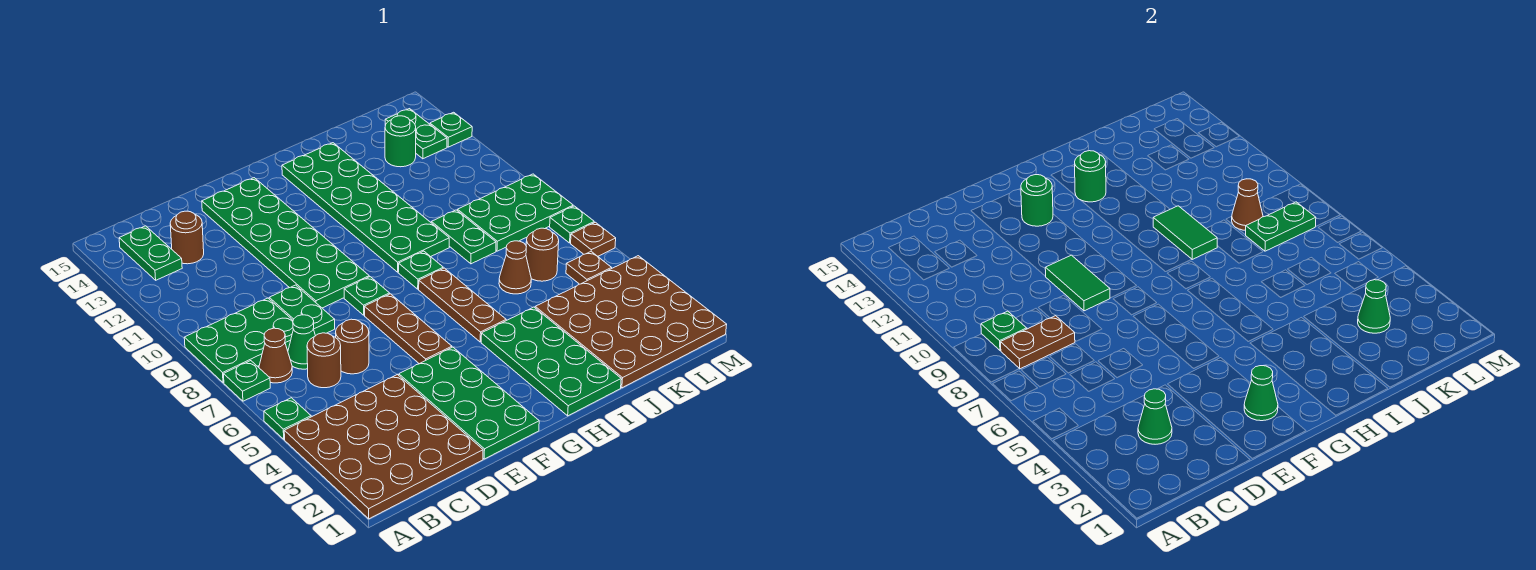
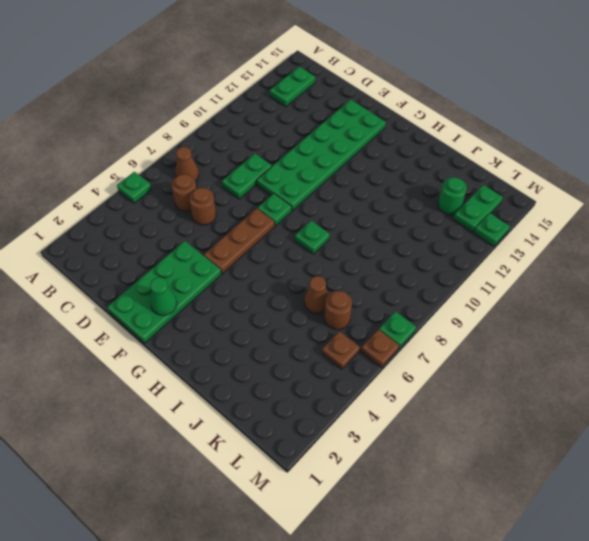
none -> brown plate A1:D4 level 1
none -> green plate A7 level 1
none -> green plate A8:C9 level 1
none -> green cone C7 level 1

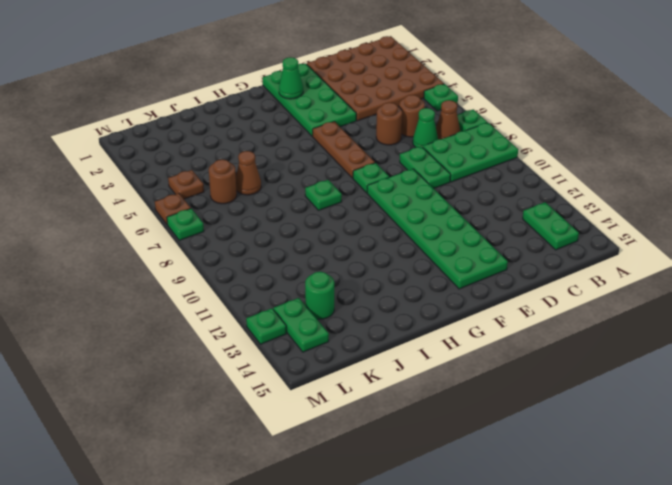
none -> brown round brick C13 level 1
none -> green plate H1:I4 level 1
none -> brown plate H5:H7 level 1
none -> green plate H9:I14 level 1

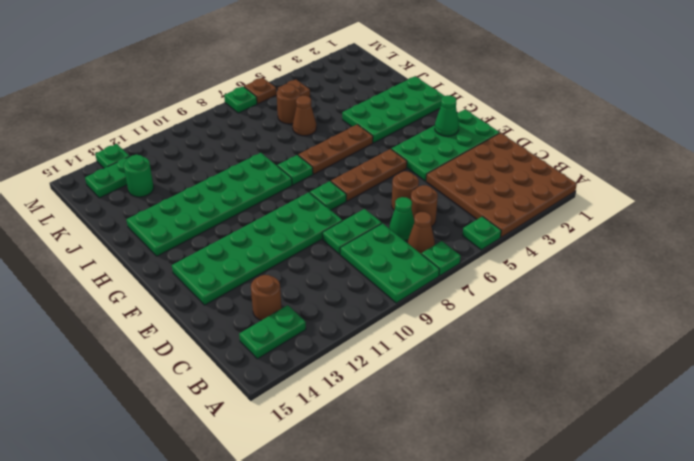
none -> brown plate J1:M4 level 1
none -> green plate J8:J9 level 1
none -> green plate K8:M9 level 1
none -> brown plate B8:C8 level 2

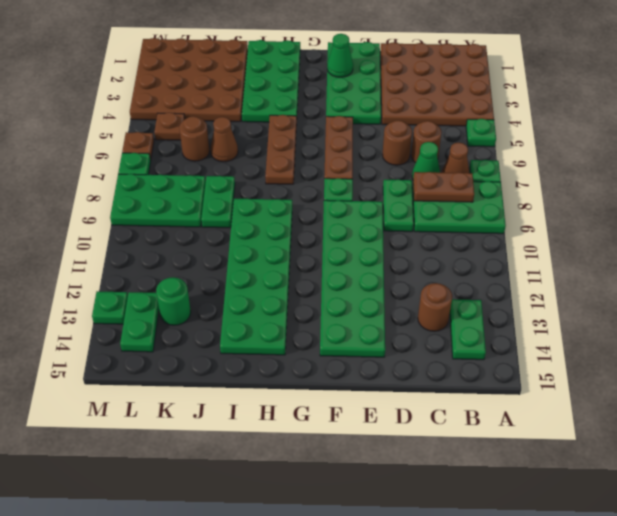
none -> green plate H8 level 1
none -> green plate B9 level 2
none -> green cone C3 level 2
none -> green tile E9:E10 level 2

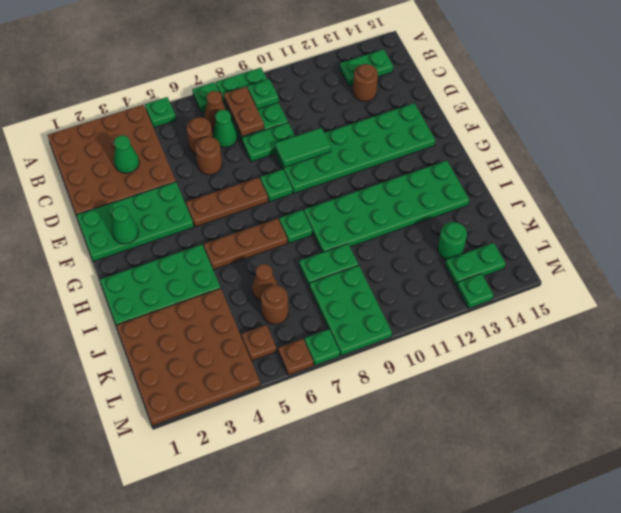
none -> green round brick F13 level 2
none -> green round brick H13 level 2
none -> green tile I9:I10 level 2
none -> green cone K3 level 2

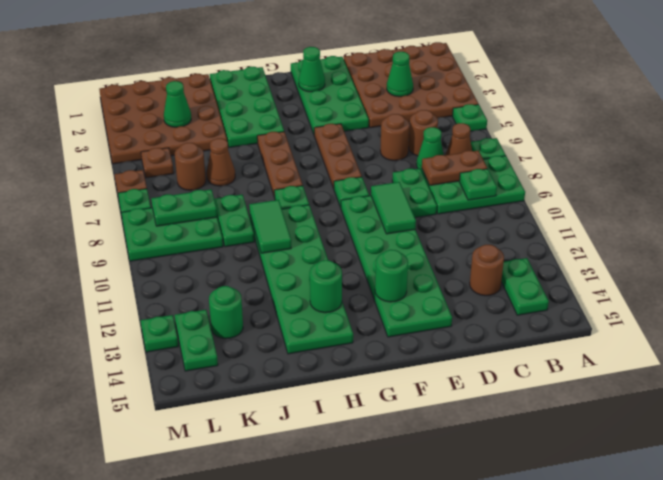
none -> brown cone K9 level 2

